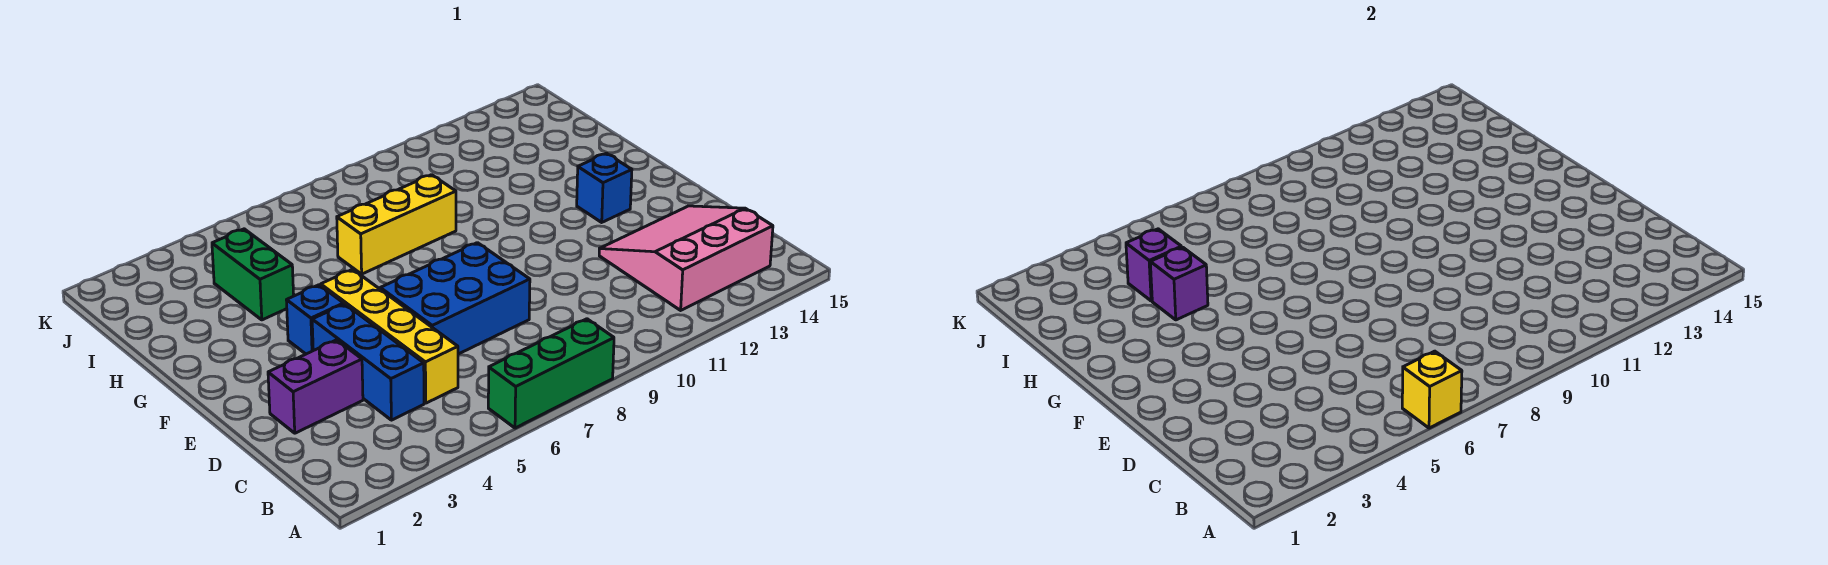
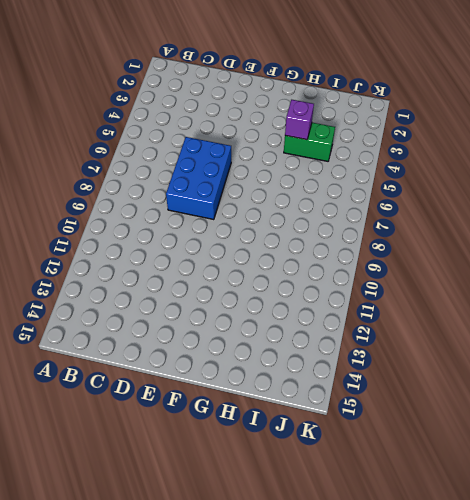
none -> green brick A6:A8 level 1
none -> pink slope B12:D14 level 1 top B
none -> blue brick C4:E4 level 1

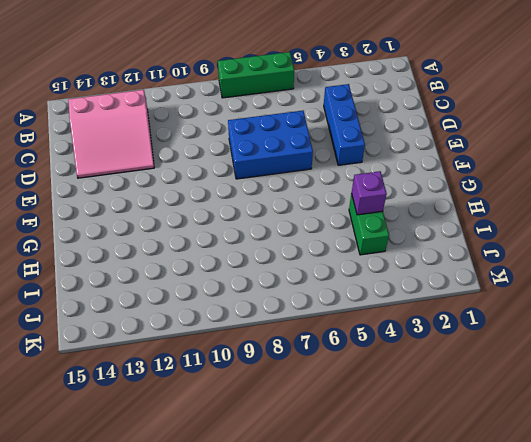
none -> yellow brick C5:F5 level 1
none -> purple brick D2:D3 level 1
none -> blue brick F4 level 1

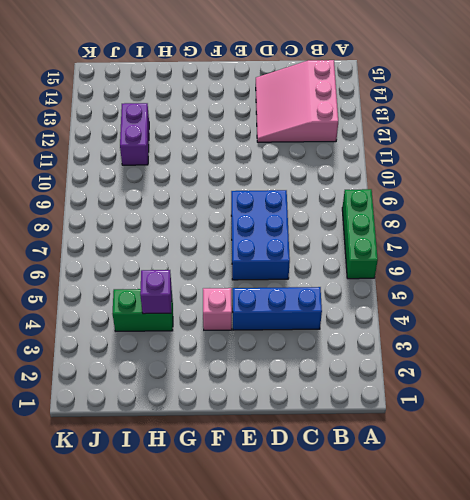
pink brick F4 level 1 -> blue brick F4 level 1
purple brick I11:I12 level 1 -> purple brick D2:D3 level 1
none -> yellow brick C5:F5 level 1
none -> blue brick F13 level 1
none -> yellow brick H7:H9 level 1

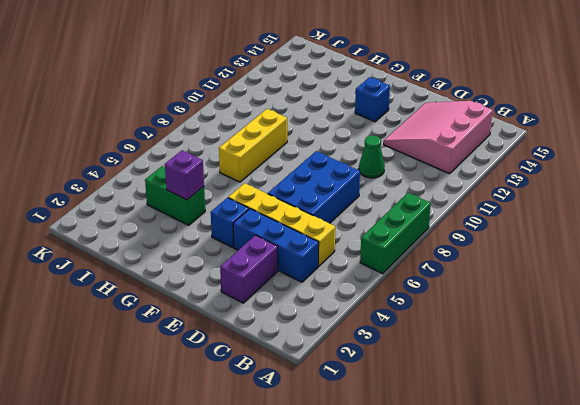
green cone D10 level 1 -> none
none -> yellow brick A6 level 2
none -> purple brick I4 level 2

